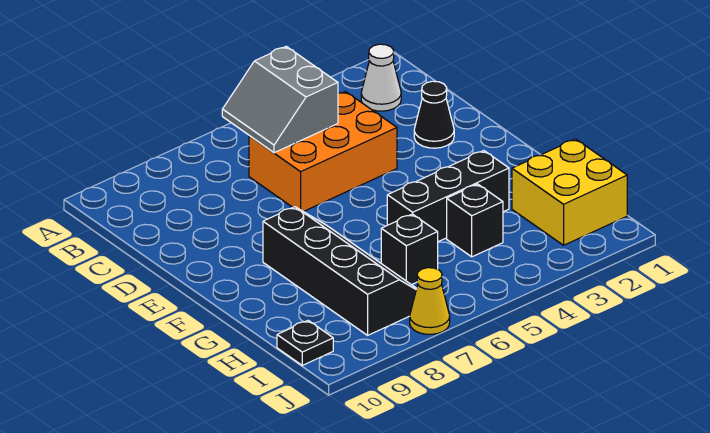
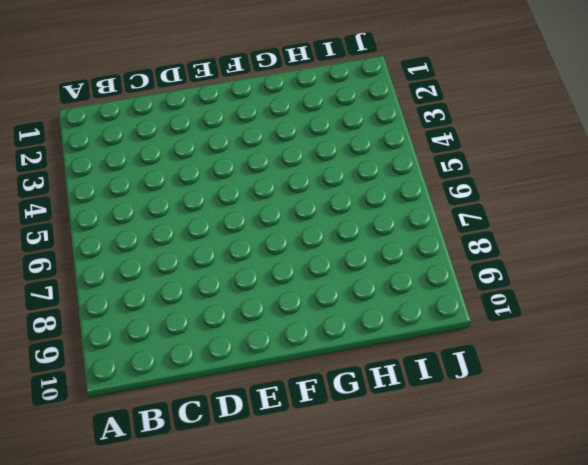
none -> white cone B2 level 1
none -> orange brick C4:D6 level 1

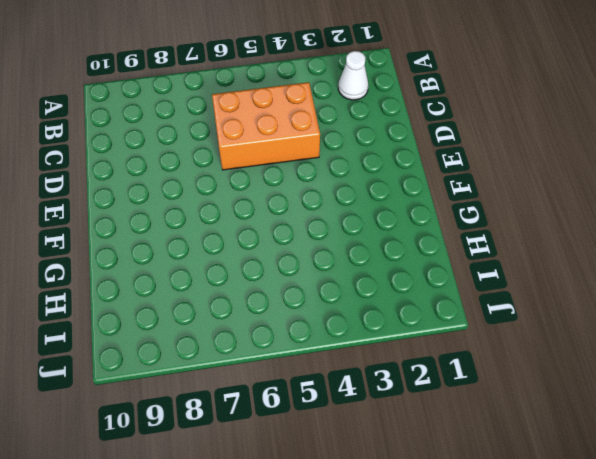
none -> black cone D2 level 1
none -> black slope F7:I8 level 1 top 8

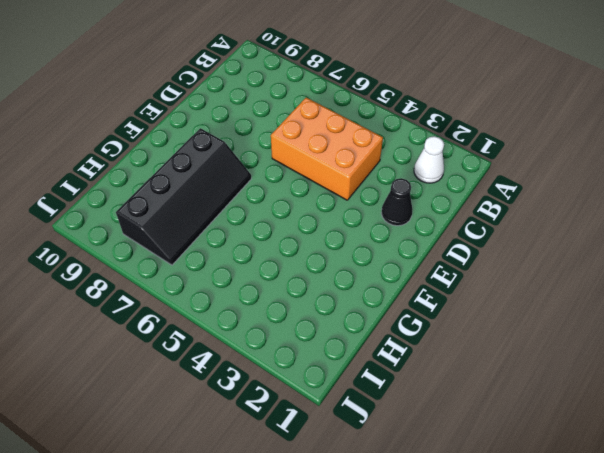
none -> black brick G3:G5 level 1
none -> yellow brick H1:I2 level 1

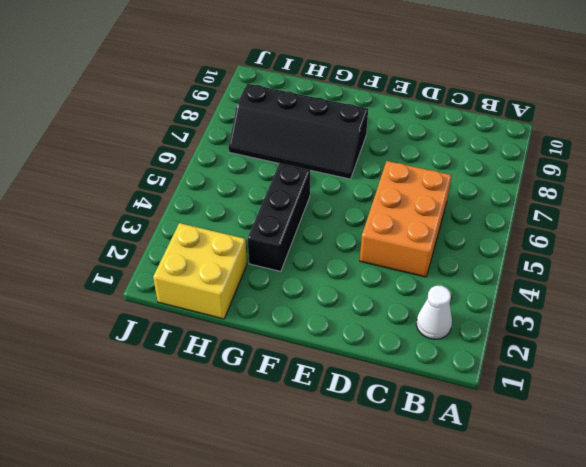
none -> black cone D2 level 1
none -> black brick H4 level 1

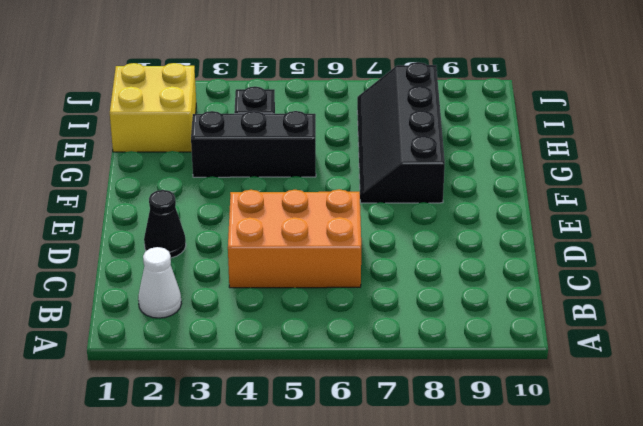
none -> black brick H6 level 1
none -> black plate I10 level 1

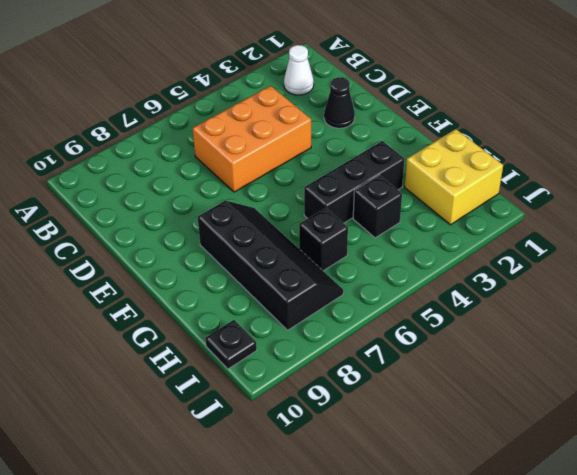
none -> yellow cone J7 level 1
none -> grey slope B5:C6 level 2 top 5

